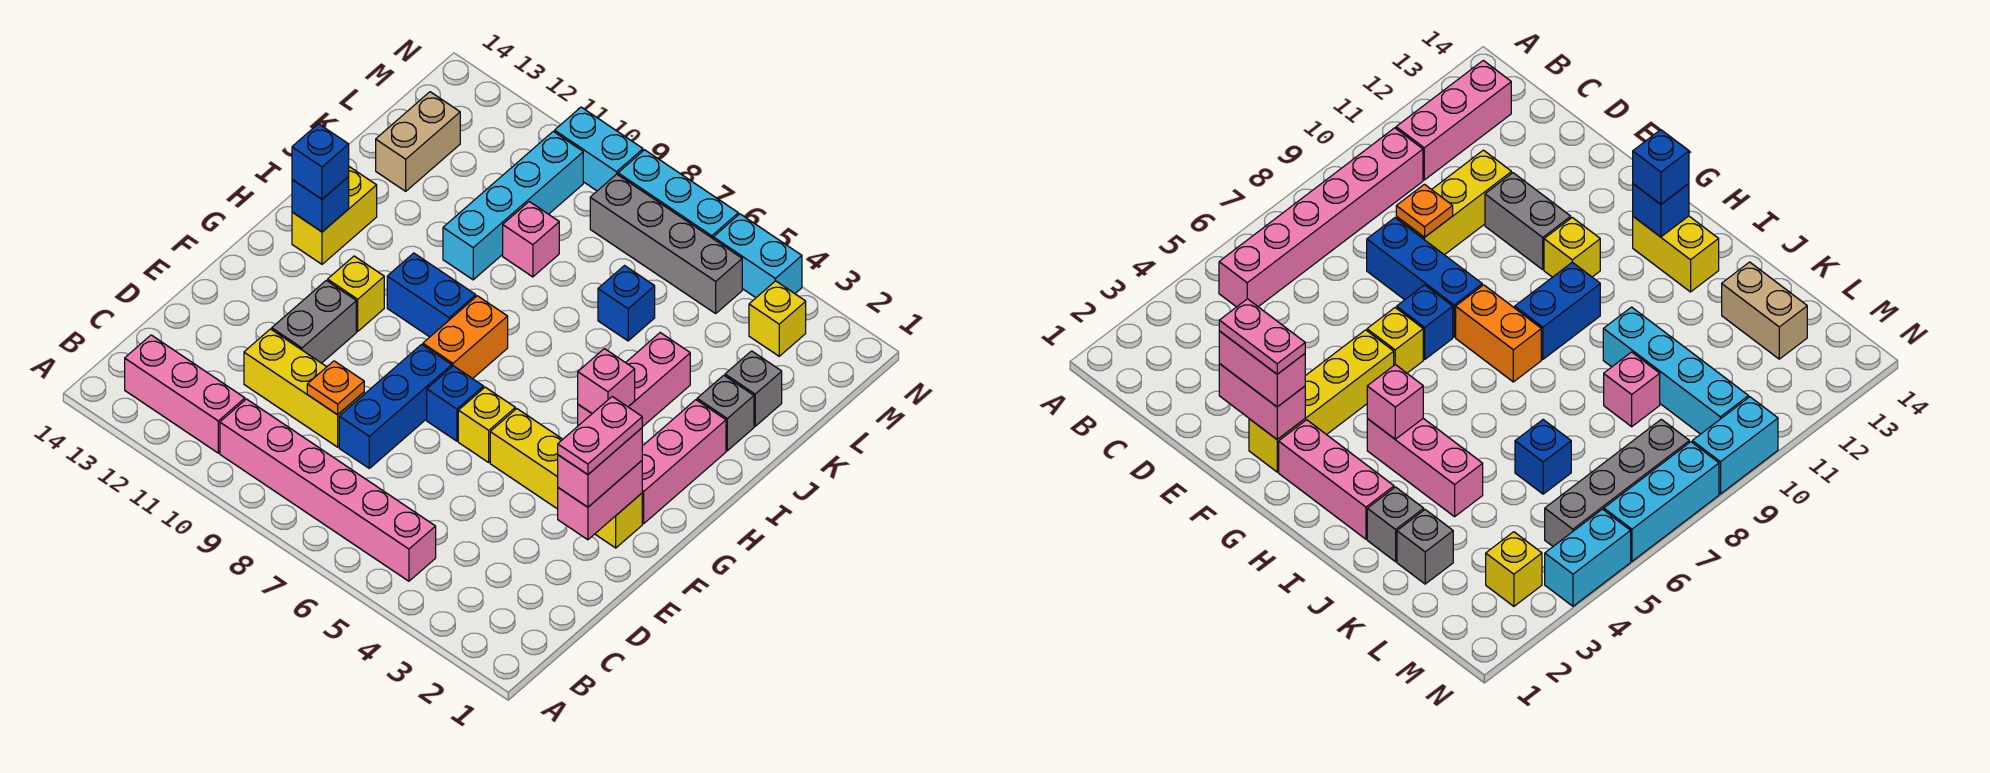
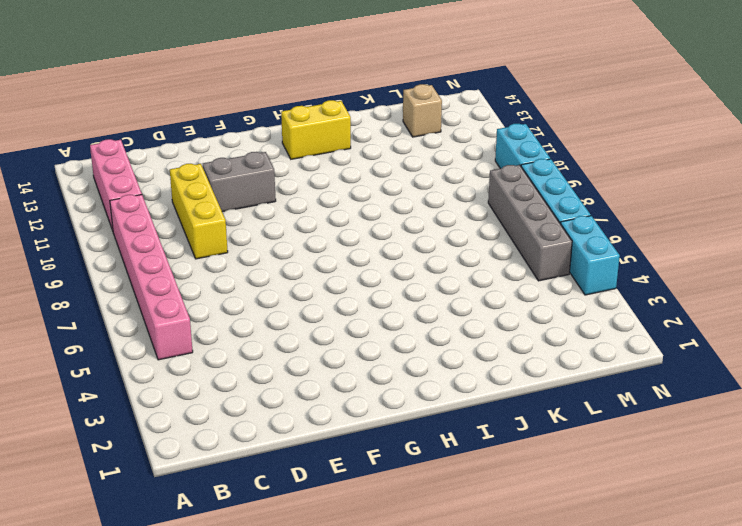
tan brick L13 level 1 -> tan brick K13:L13 level 1
none -> blue brick D8:F8 level 1
none -> yellow brick F2:F5 level 1
none -> yellow brick F6 level 1
none -> blue brick F7 level 1

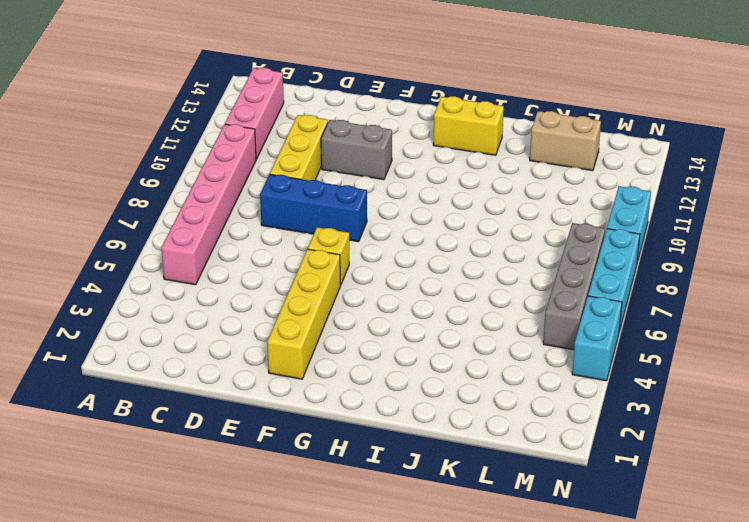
none -> blue brick F7 level 1
none -> pink brick G2:I2 level 1
none -> orange brick G8:H8 level 1
none -> yellow brick G11 level 1

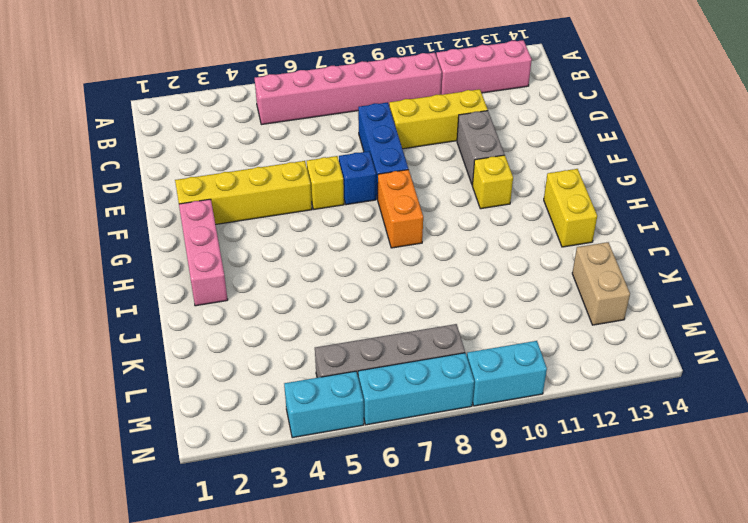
none -> pink brick H4:J4 level 1
none -> blue brick H9:H10 level 1
none -> grey brick J2 level 1
none -> cyan brick J10:M10 level 1

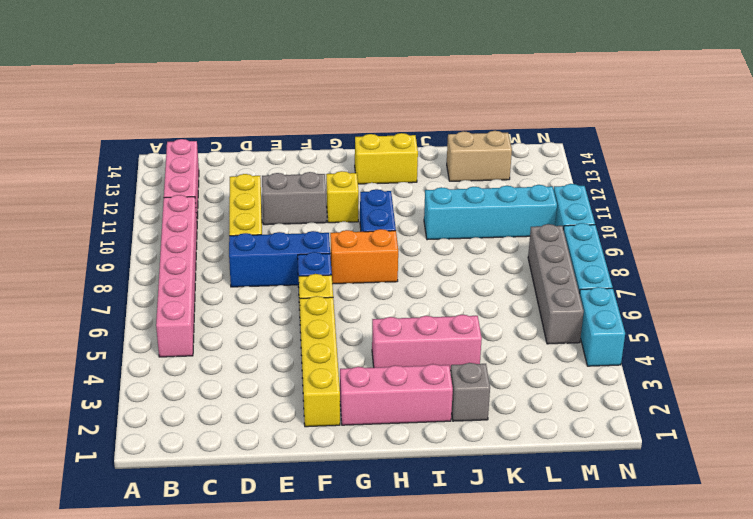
none -> grey brick K2 level 1
none -> blue brick K6 level 1
none -> pink brick K9 level 1
none -> yellow brick M3 level 1

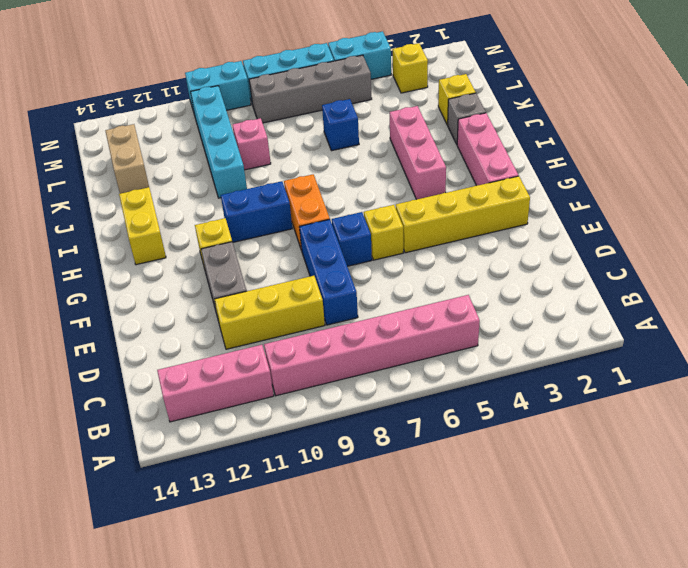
yellow brick K2 level 1 -> grey brick K2 level 1
none -> orange plate D9 level 2
none -> pink brick E2:F2 level 2
none -> pink brick H4 level 2
none -> blue brick H13 level 2

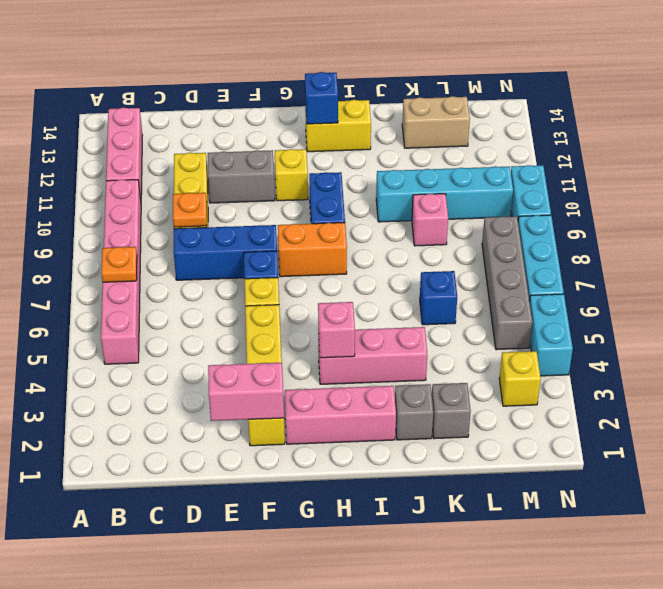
orange plate B7 level 2 -> none
none -> pink brick E2:F2 level 3
none -> blue brick H13 level 3
none -> pink plate E2:F2 level 4

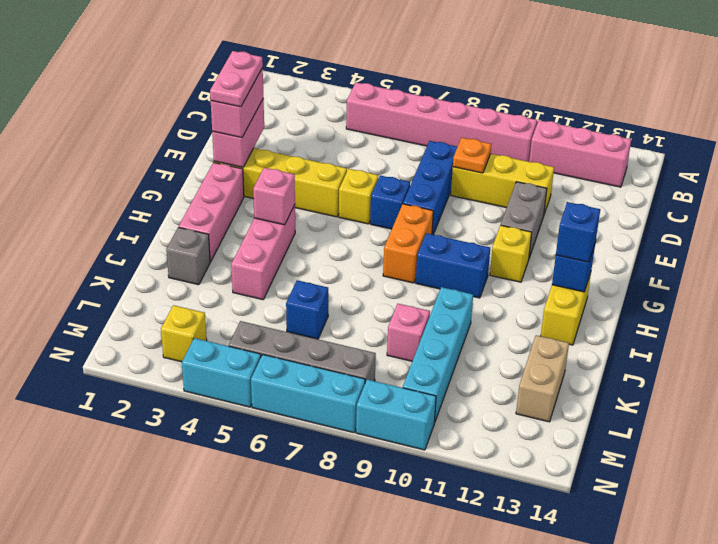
none -> grey brick K2 level 1

